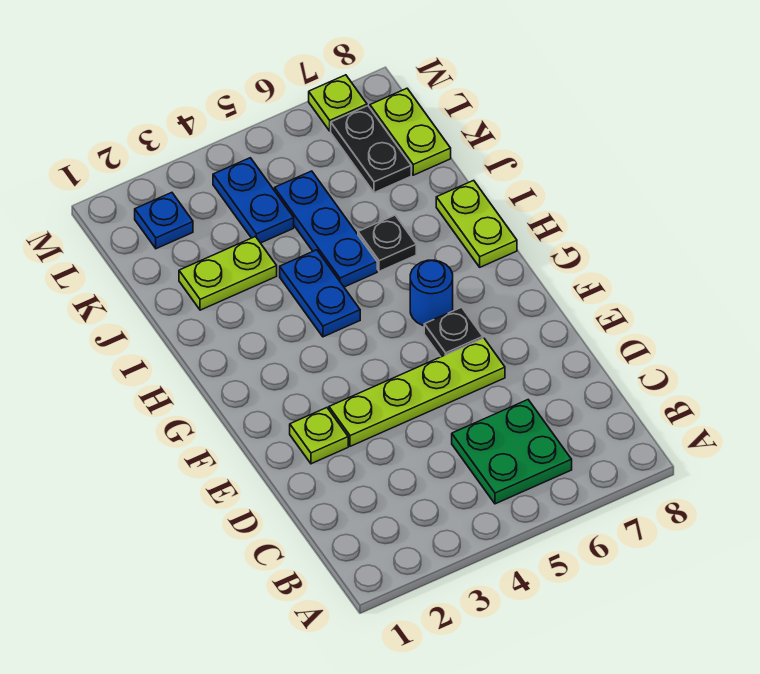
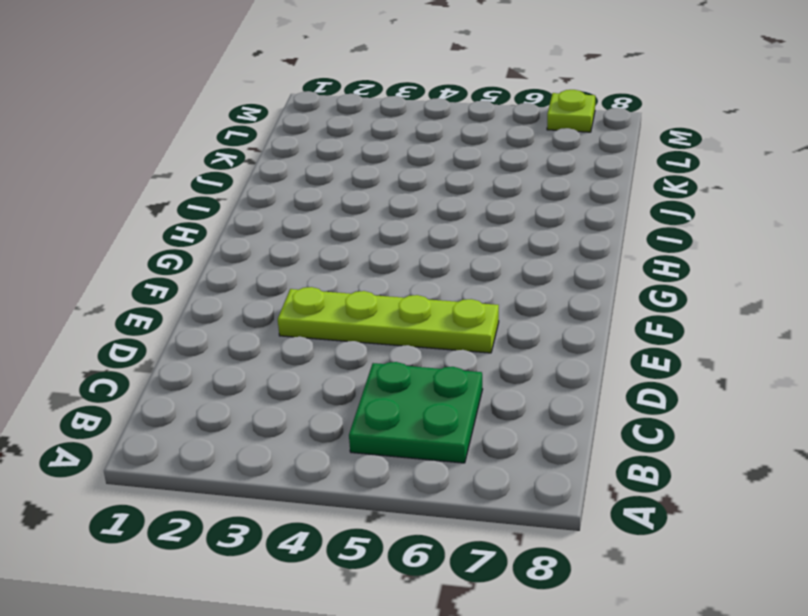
none -> lime plate E2 level 1
none -> black plate F6 level 1
none -> blue round brick G6 level 1

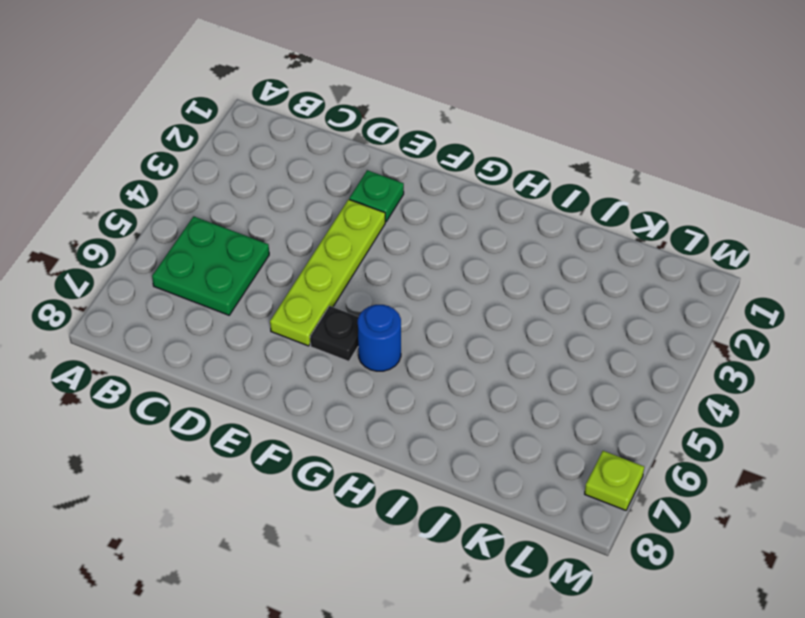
green plate E2 level 1 -> lime plate E2 level 1
none -> blue plate H4:I4 level 1
none -> lime plate H8:I8 level 1
none -> blue plate I5:K5 level 1

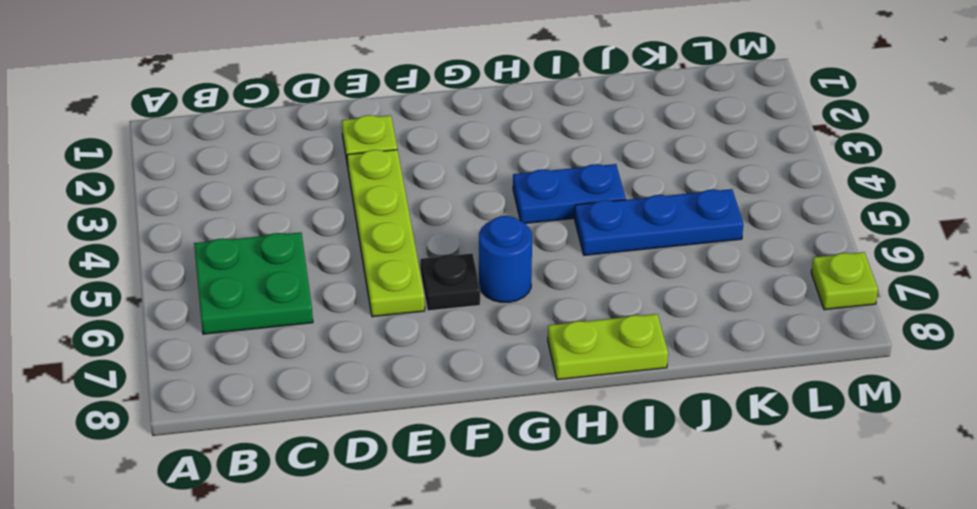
none -> black plate I6 level 1
none -> lime plate J2:J3 level 1
none -> blue plate K4:L4 level 1

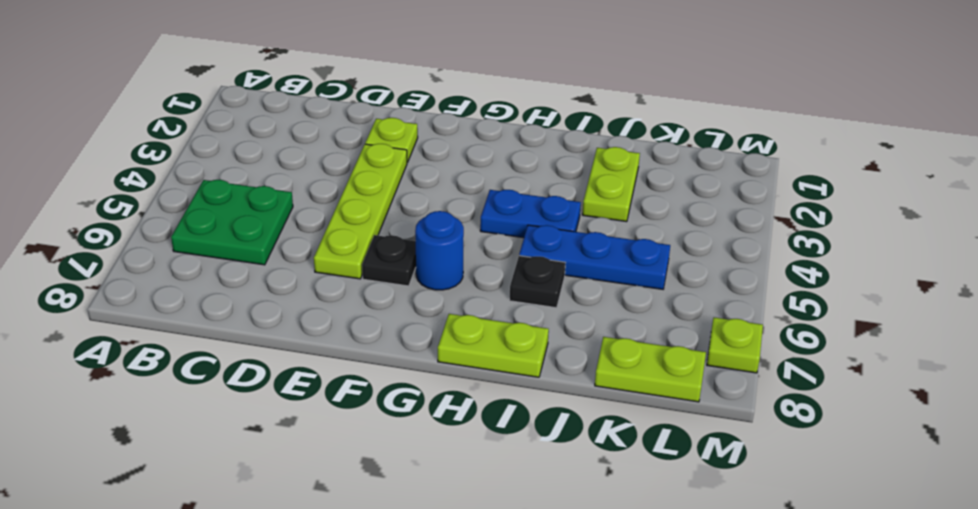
none -> blue plate K4:L4 level 1
none -> black plate K7:L7 level 1
none -> blue plate L2 level 1

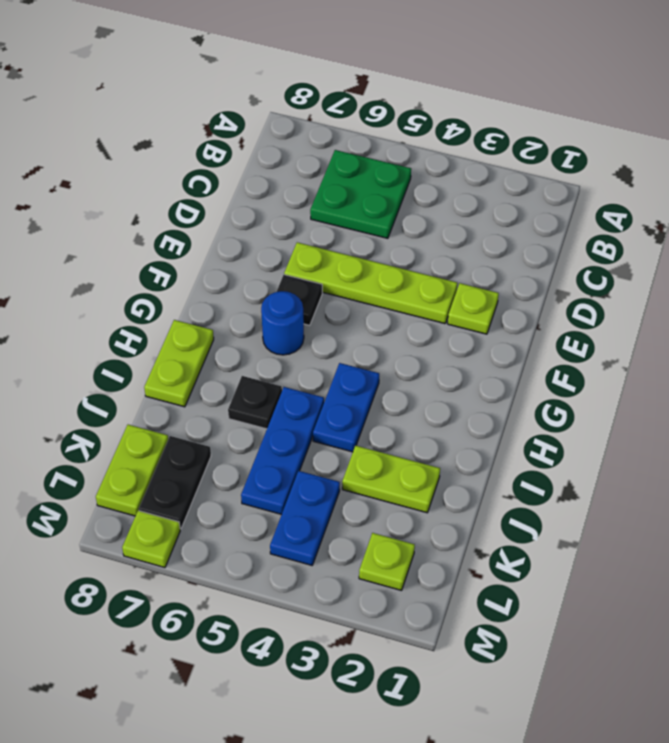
lime plate L2 level 1 -> blue plate L2 level 1

